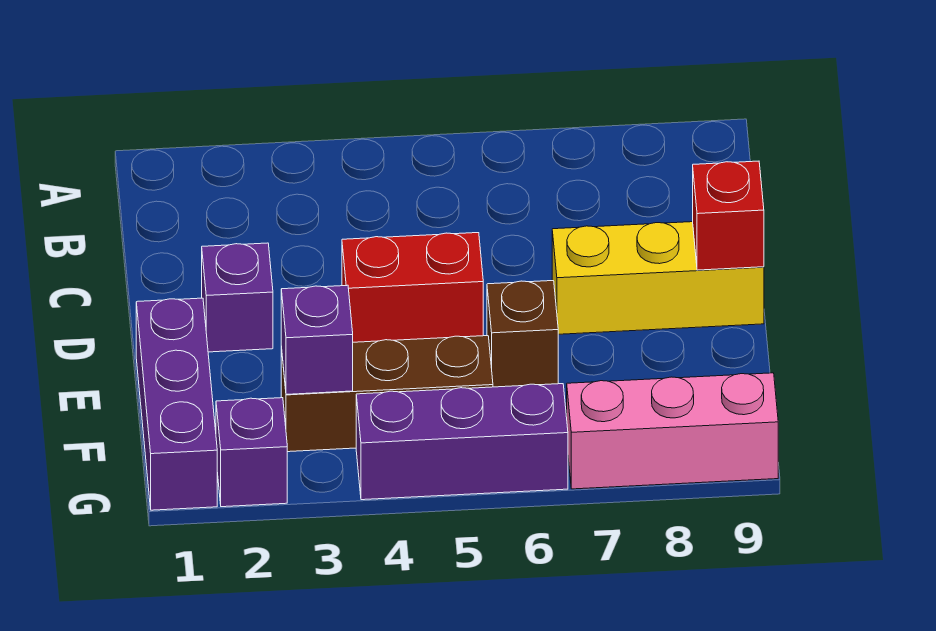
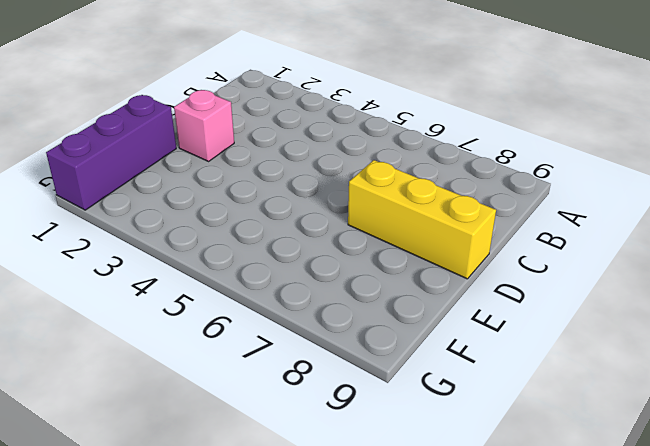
pink brick D2 level 1 -> purple brick D2 level 1
none -> red brick D4:D5 level 1
none -> brown brick E6 level 1

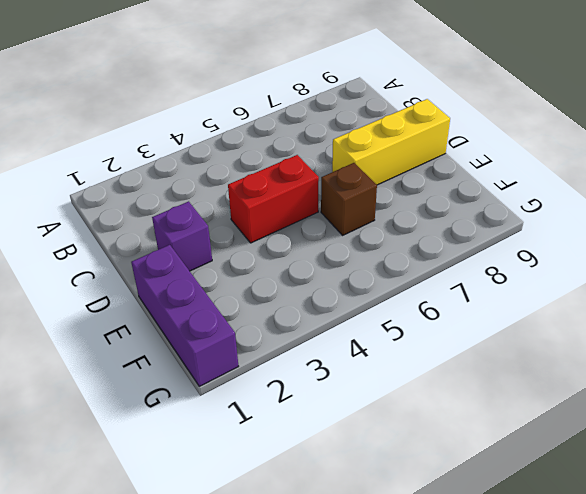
none -> brown brick F3:F5 level 1
none -> purple brick G2 level 1

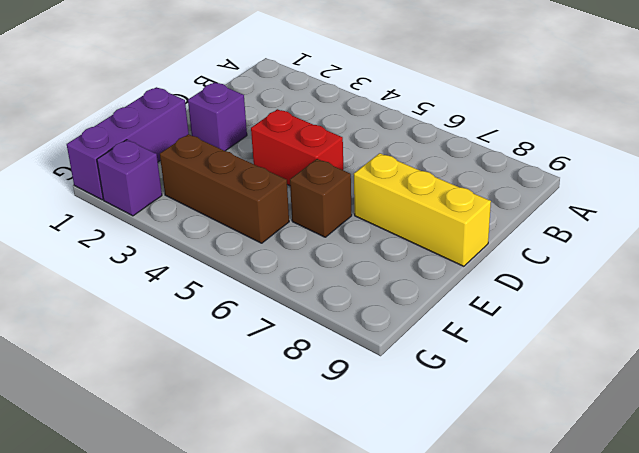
none -> purple brick G4:G6 level 1
none -> pink brick G7:G9 level 1

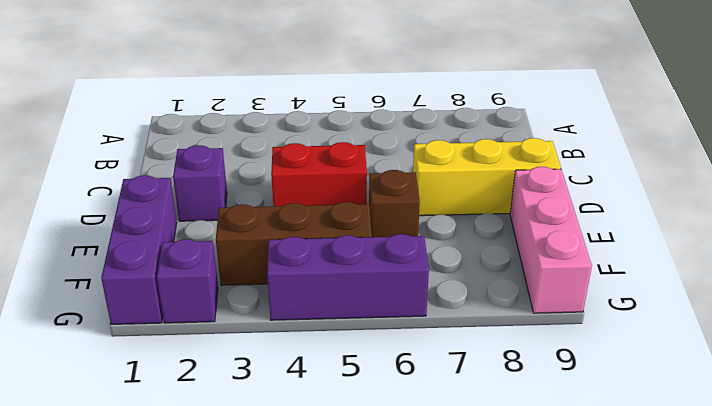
pink brick E9:G9 level 1 -> pink brick G7:G9 level 1
none -> red brick D9 level 2
none -> purple brick F3 level 2

